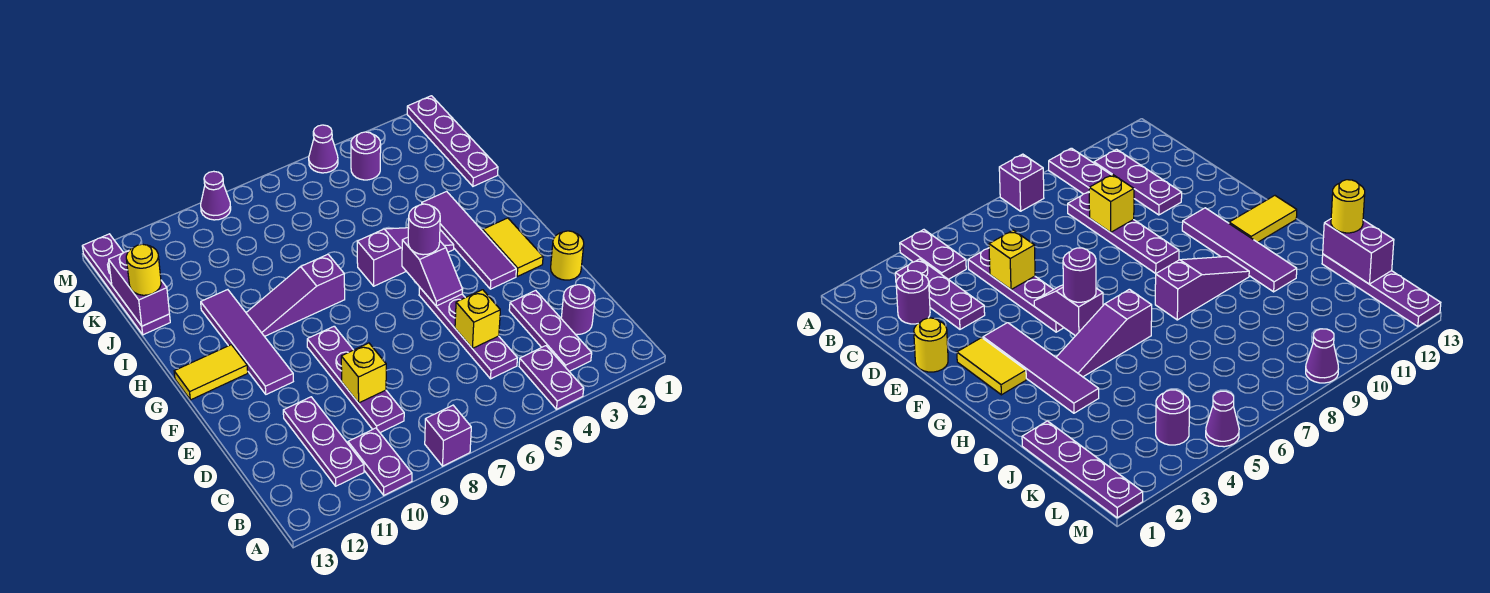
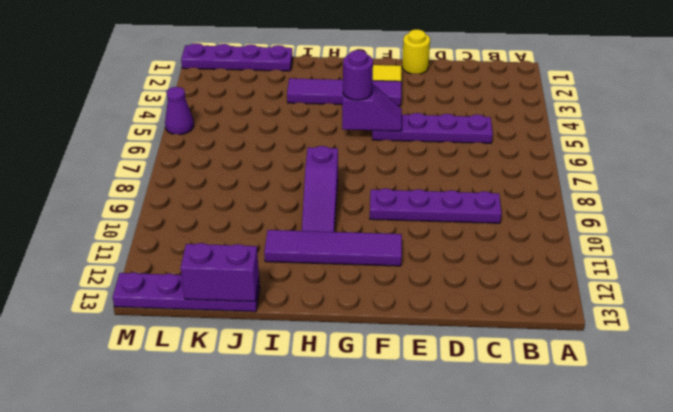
none -> purple plate A4:B4 level 1
none -> purple brick A8 level 1
none -> purple plate A10:B10 level 1

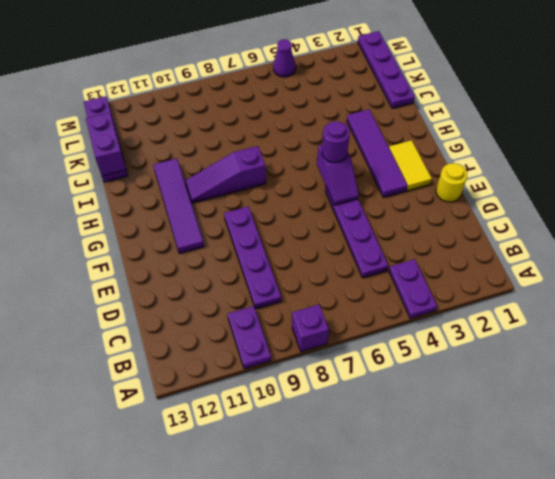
none -> purple plate B3:D3 level 1
none -> purple plate B11:D11 level 1
none -> purple round brick C2 level 1

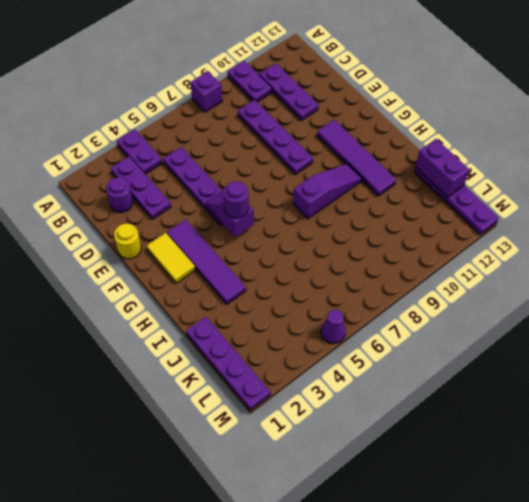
none -> yellow tile G12:G13 level 1
none -> purple slope H4:H6 level 1 top 6
none -> purple round brick L4 level 1

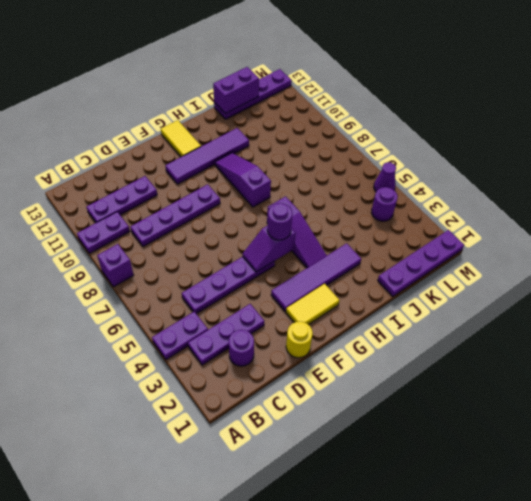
none -> purple cone M9 level 1
none -> yellow brick D5 level 2
none -> yellow brick D9 level 2

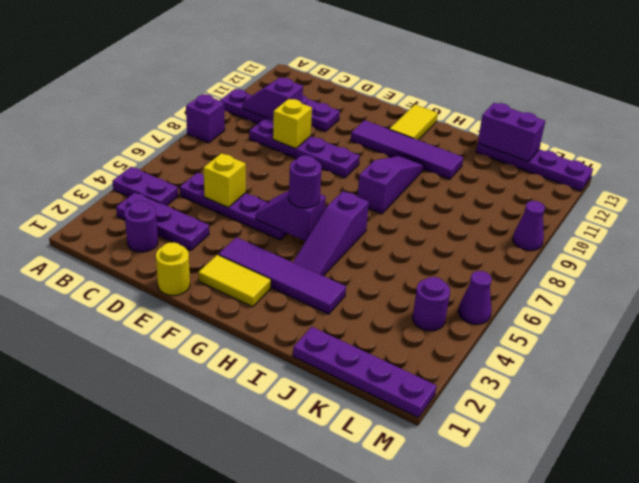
purple slope B10:C10 level 2 top C -> none
none -> yellow round brick J13 level 3

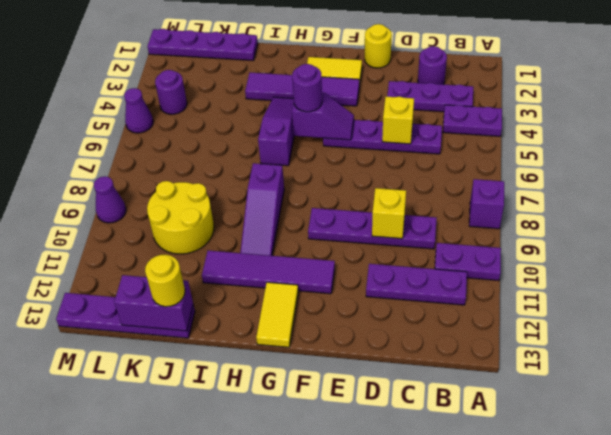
yellow round brick J9:K10 level 1 -> none

